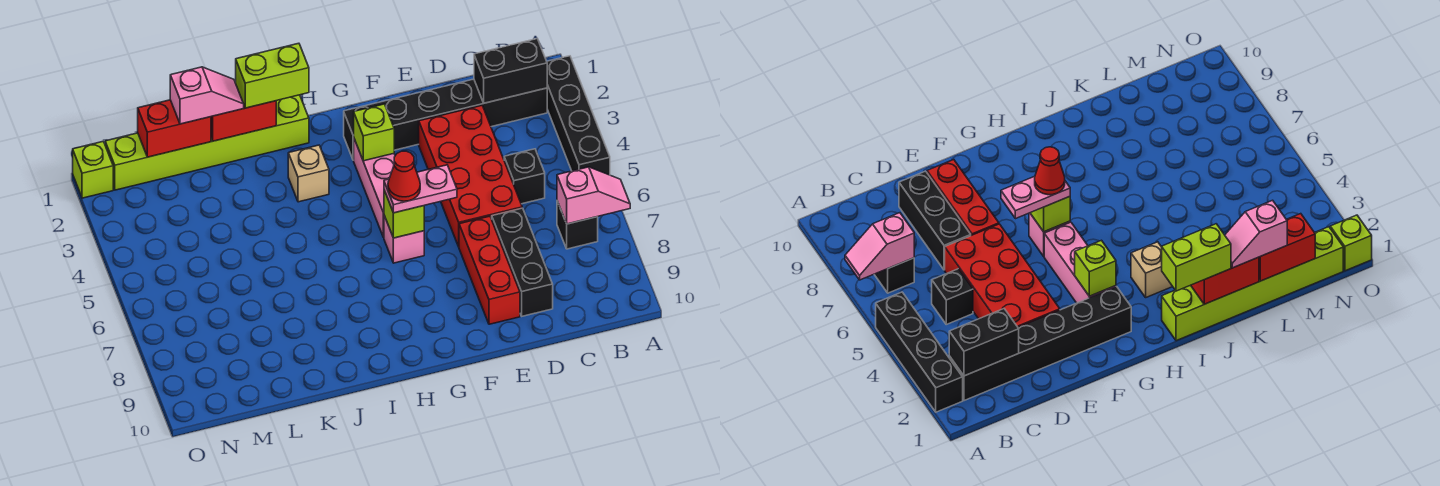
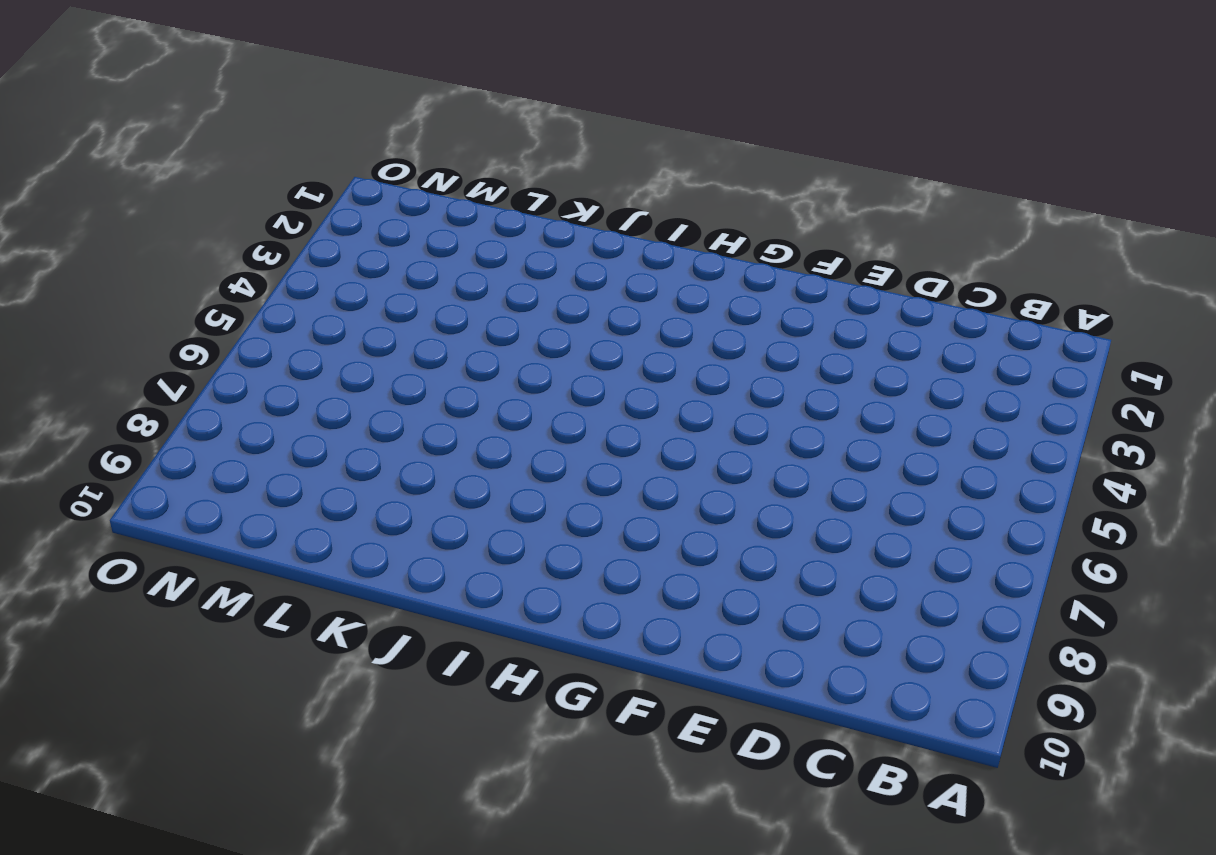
none -> black brick A2:A5 level 1
none -> black brick B2:G2 level 1
none -> black brick B7 level 1

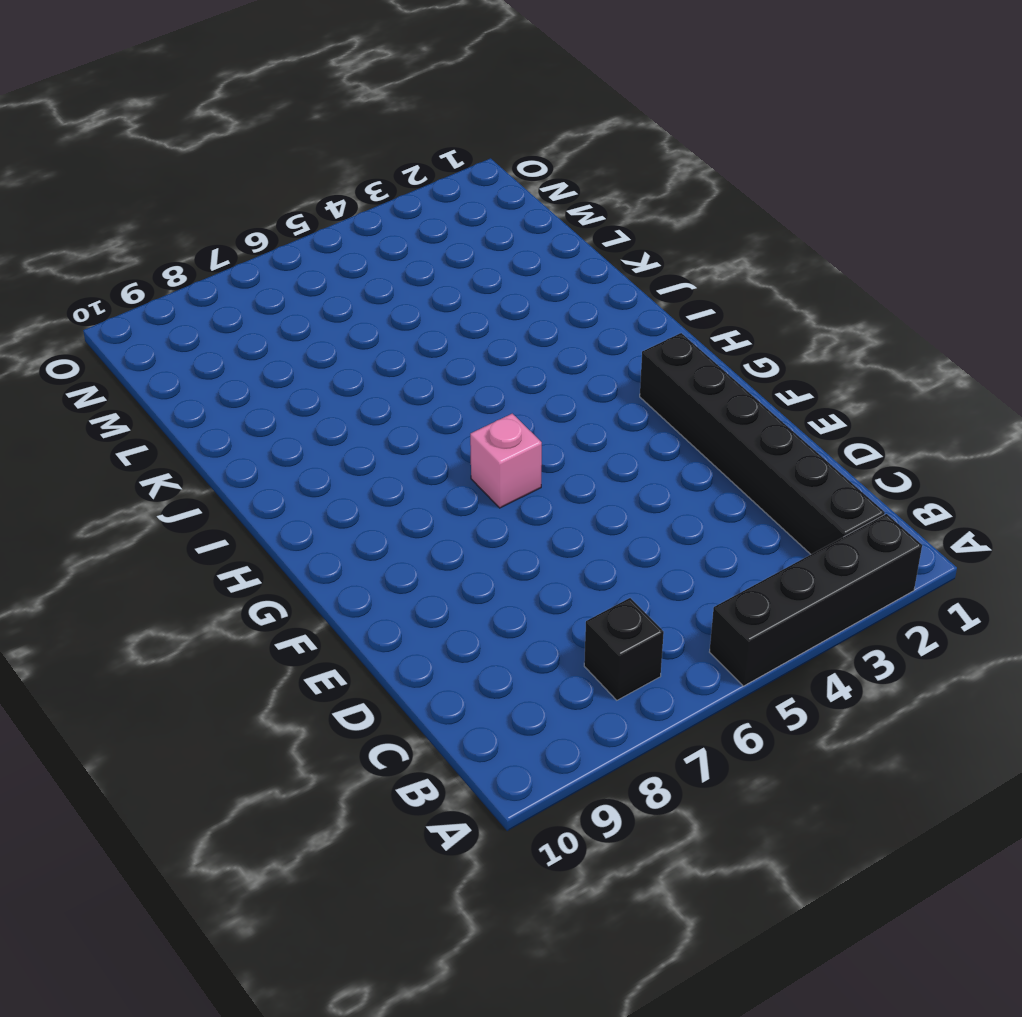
none -> black brick C5 level 1
none -> red brick D3:E6 level 1
none -> black brick D7:D9 level 1

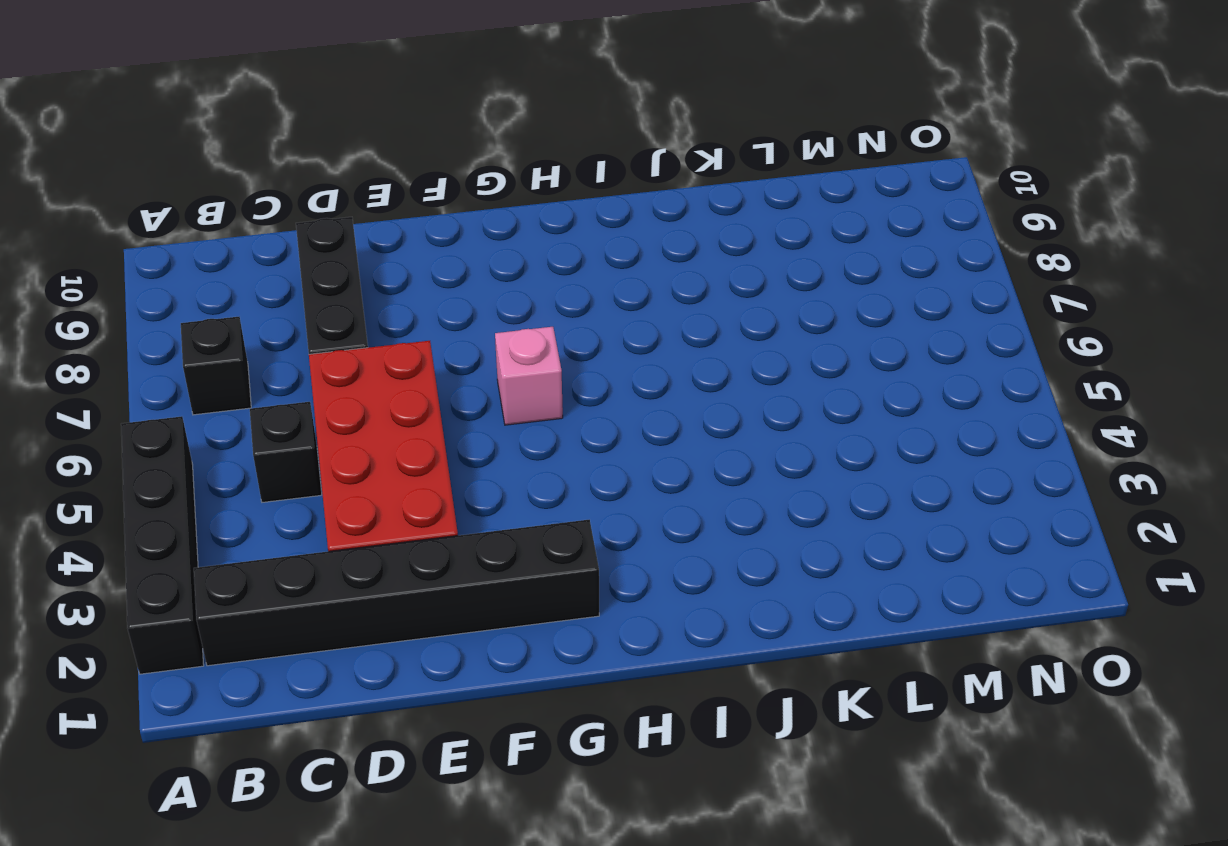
none -> red brick E7:E9 level 1
none -> pink brick G3:G5 level 1
none -> lime brick I1:N1 level 1

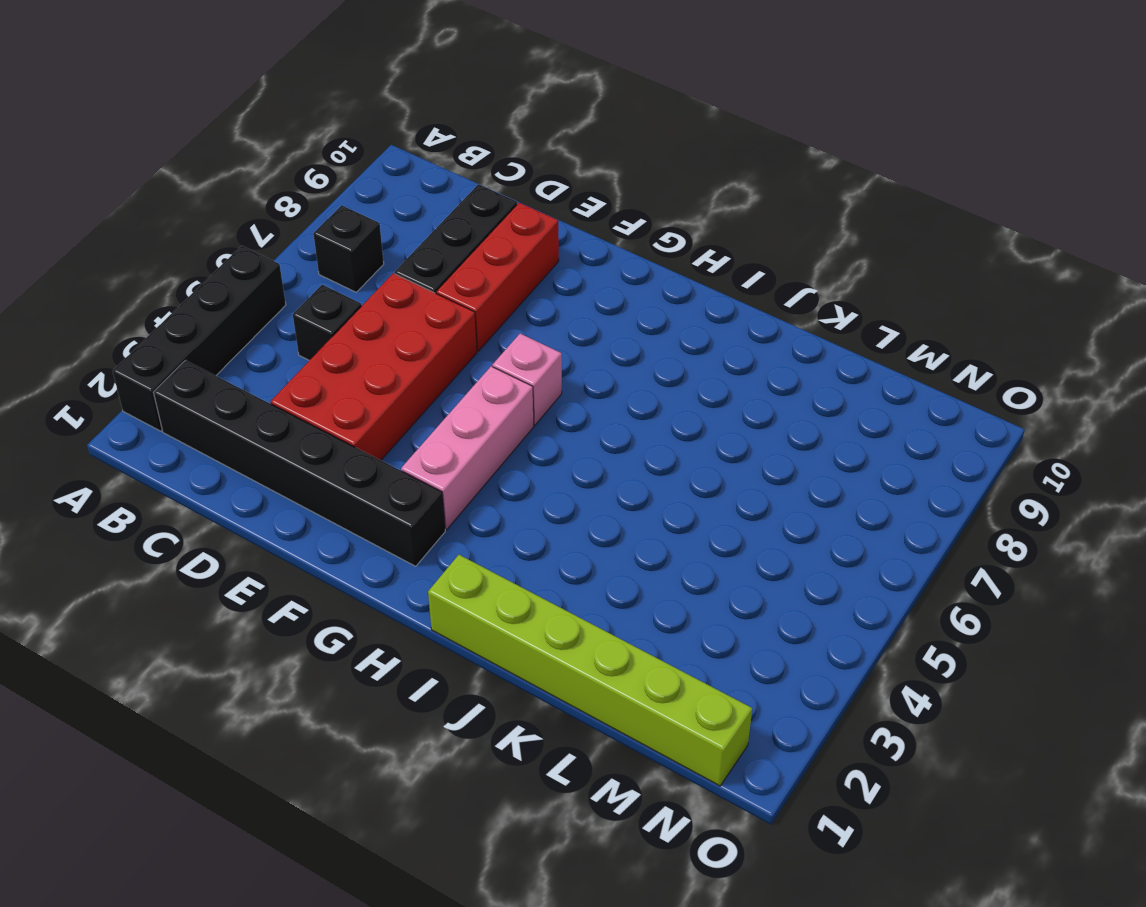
none -> tan brick I3 level 1
none -> lime brick O1 level 1
none -> pink slope A7:B7 level 2 top B

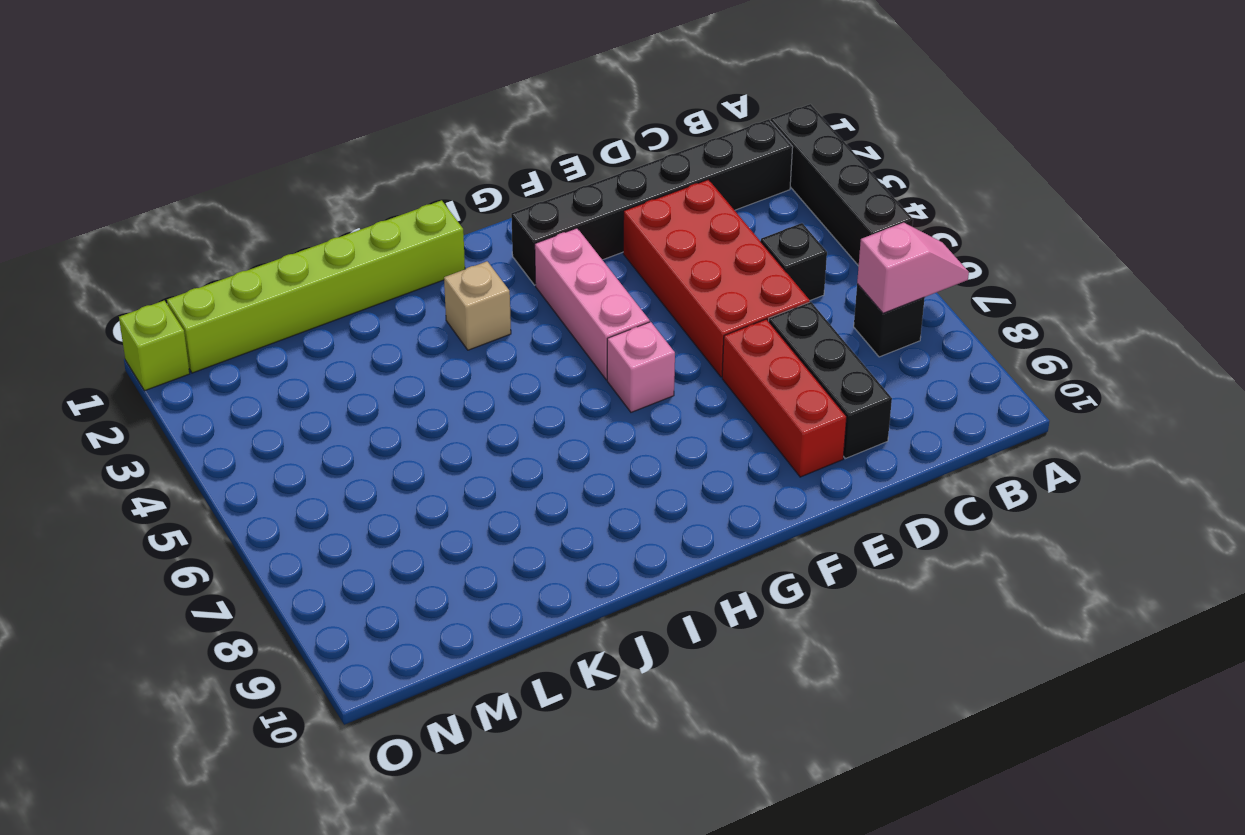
none -> black brick B2:C2 level 2
none -> lime brick G3 level 2
none -> lime brick G6 level 2

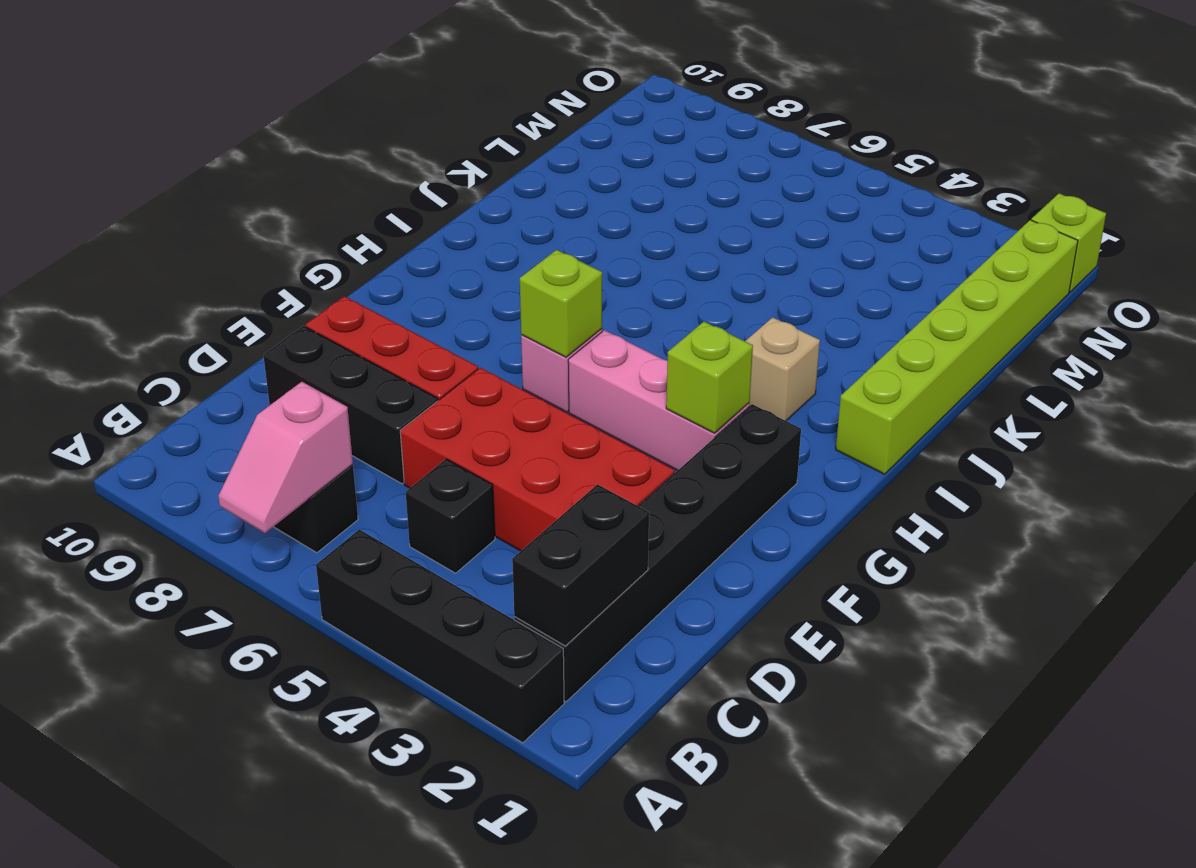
none -> red brick J1:K1 level 2
none -> red brick L1:M1 level 2
none -> pink plate F6:G6 level 3

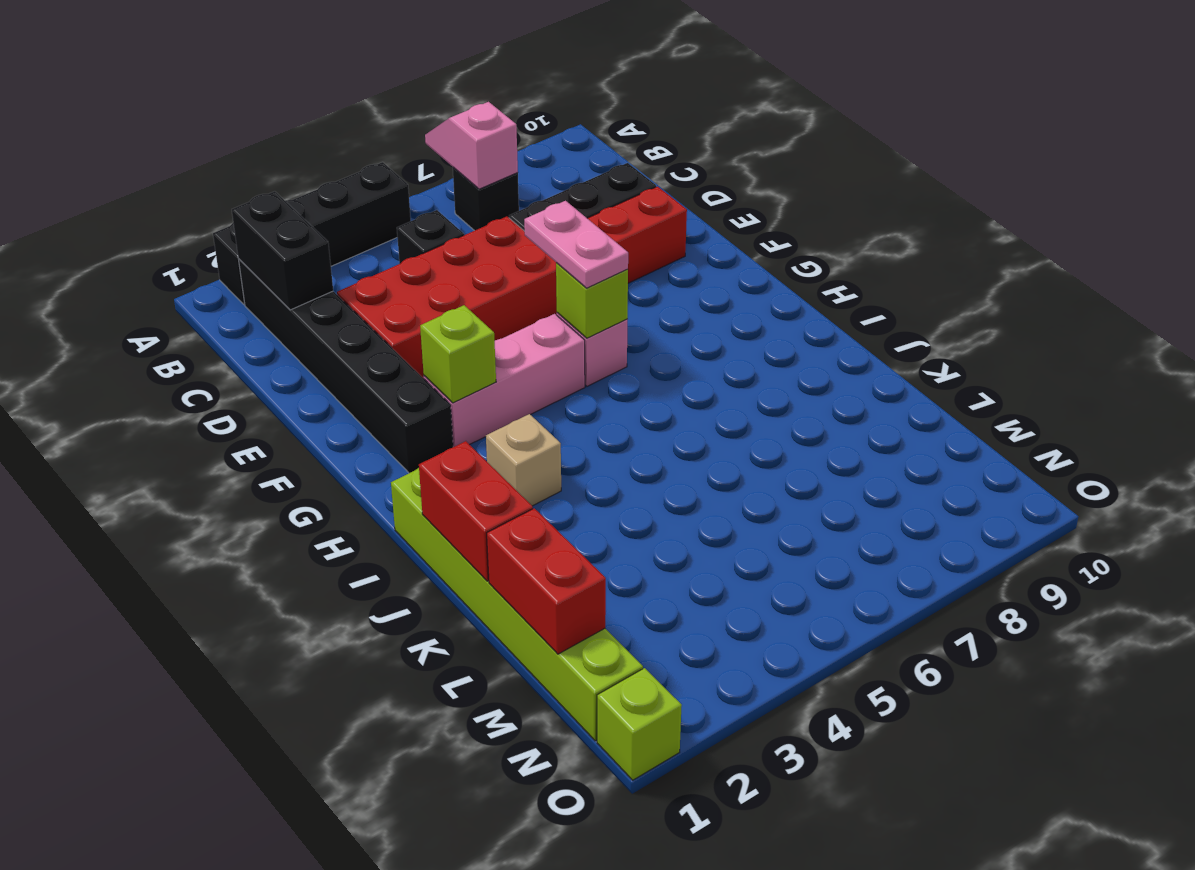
none -> lime brick I1:J1 level 3
none -> pink slope K1:L1 level 3 top L
none -> red cone G6 level 4

